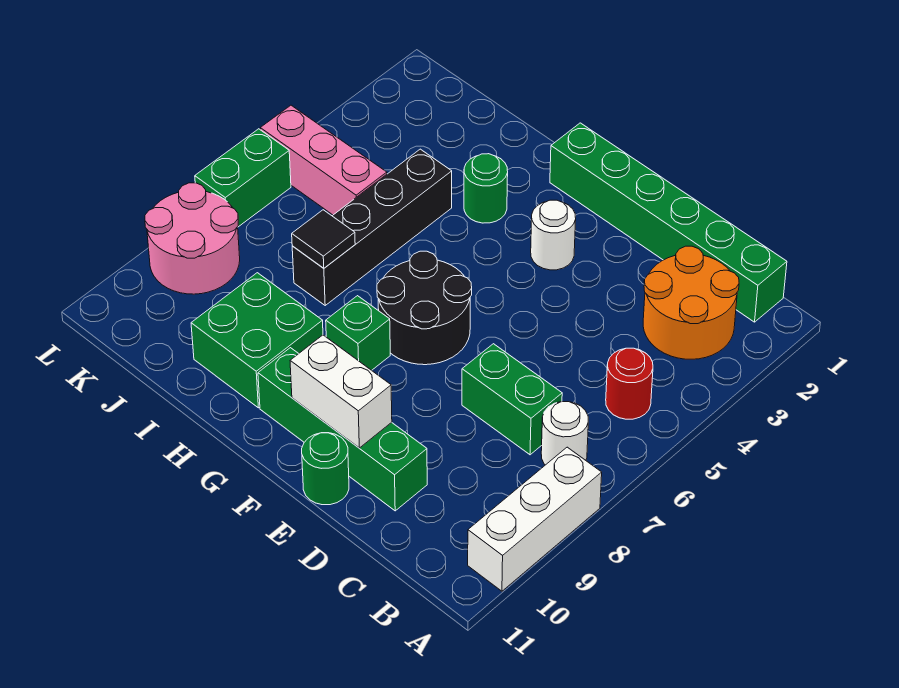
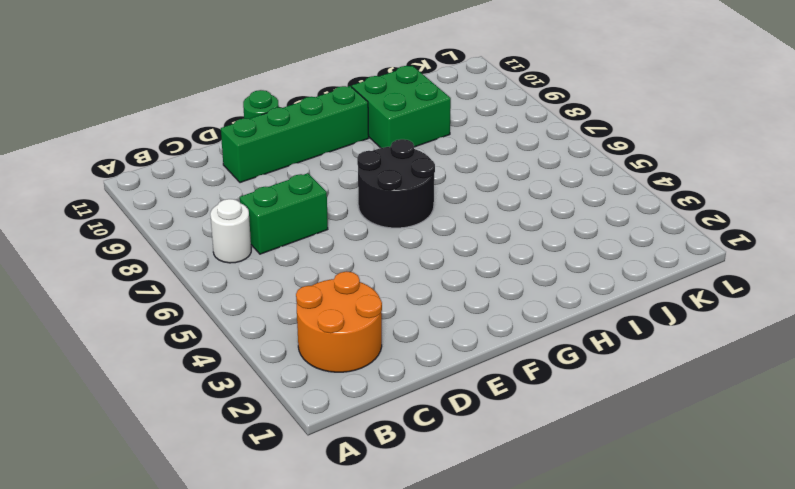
none -> white brick A8:A10 level 1
none -> green brick B1:G1 level 1
none -> red round brick B5 level 1

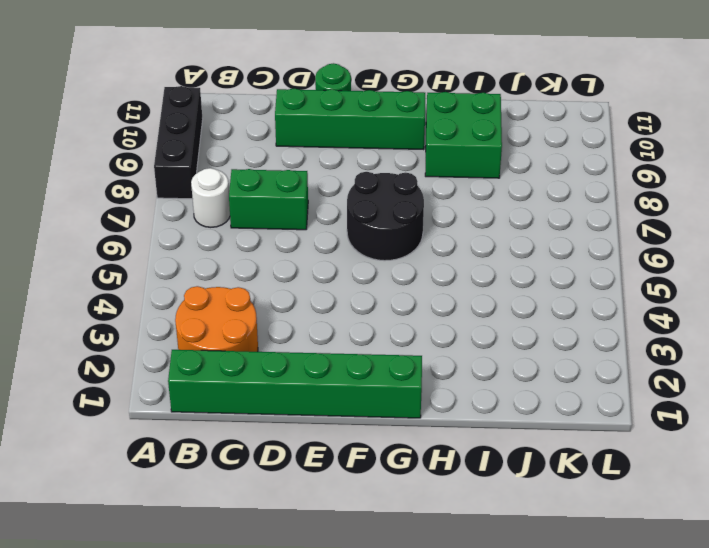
black brick A8:A10 level 1 -> white brick A8:A10 level 1
none -> red round brick B5 level 1
none -> white round brick F3 level 1
none -> green brick G8 level 1

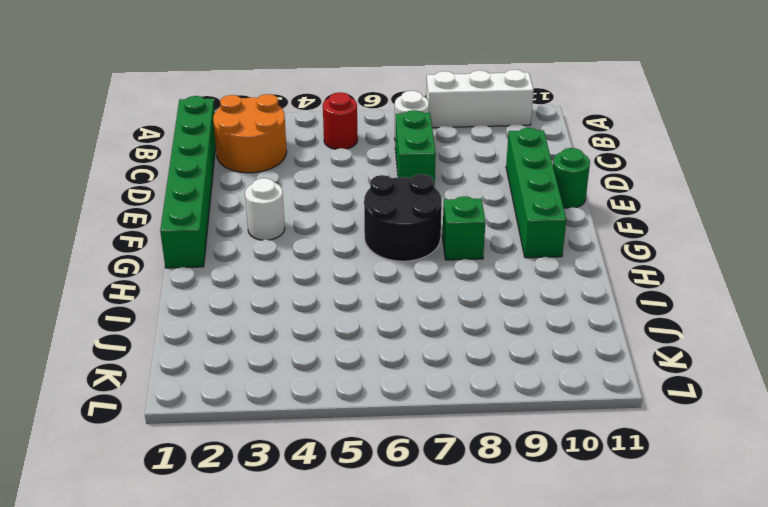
none -> green round brick H3 level 1
none -> green brick H9:I10 level 1
none -> black brick I4:I7 level 1

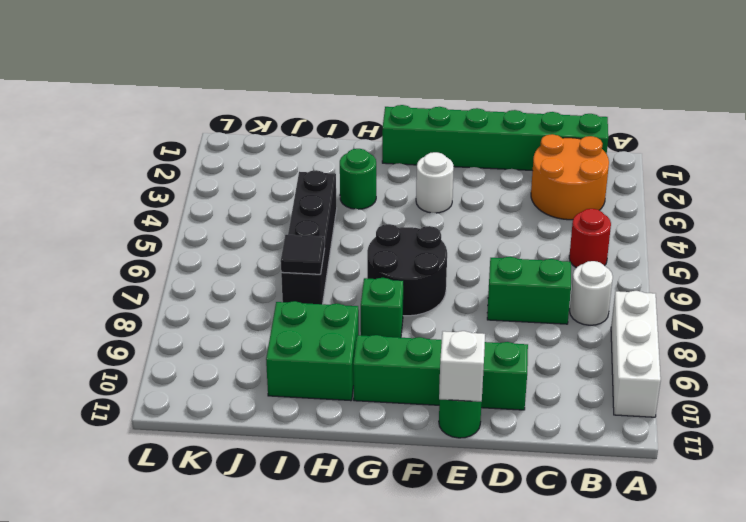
white brick E11 level 2 -> none
none -> pink brick J5:L5 level 1
none -> pink round brick K8:L9 level 1
none -> green brick L6:L7 level 1

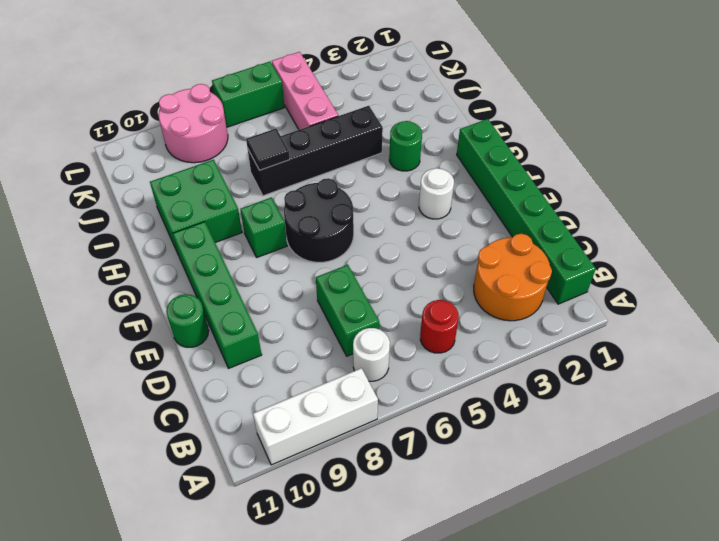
none -> white brick E10:F10 level 2

